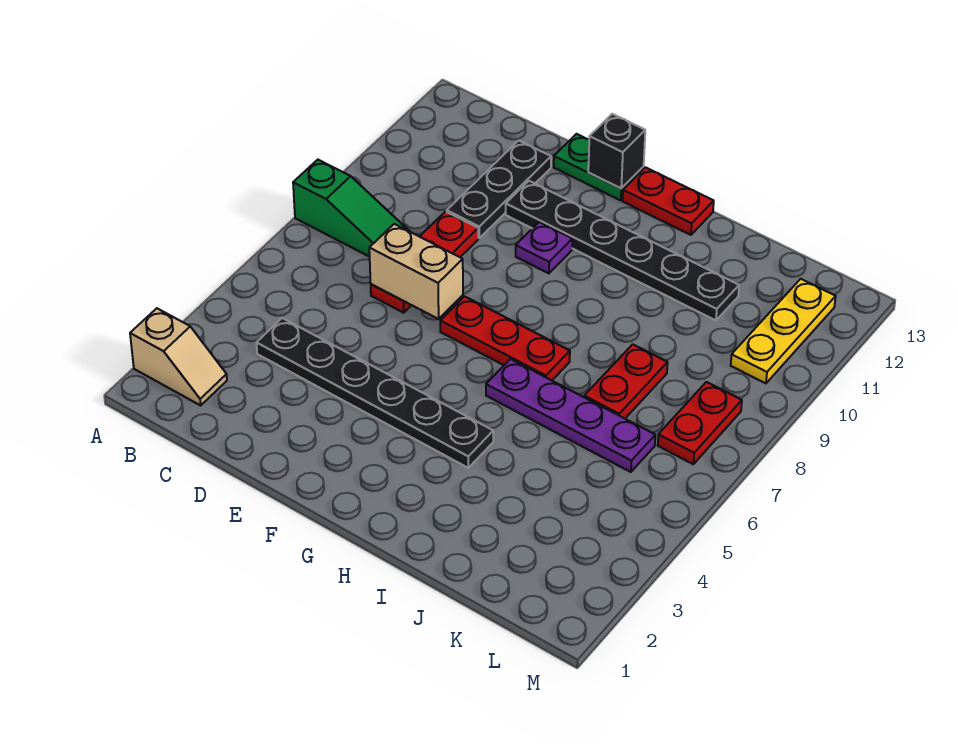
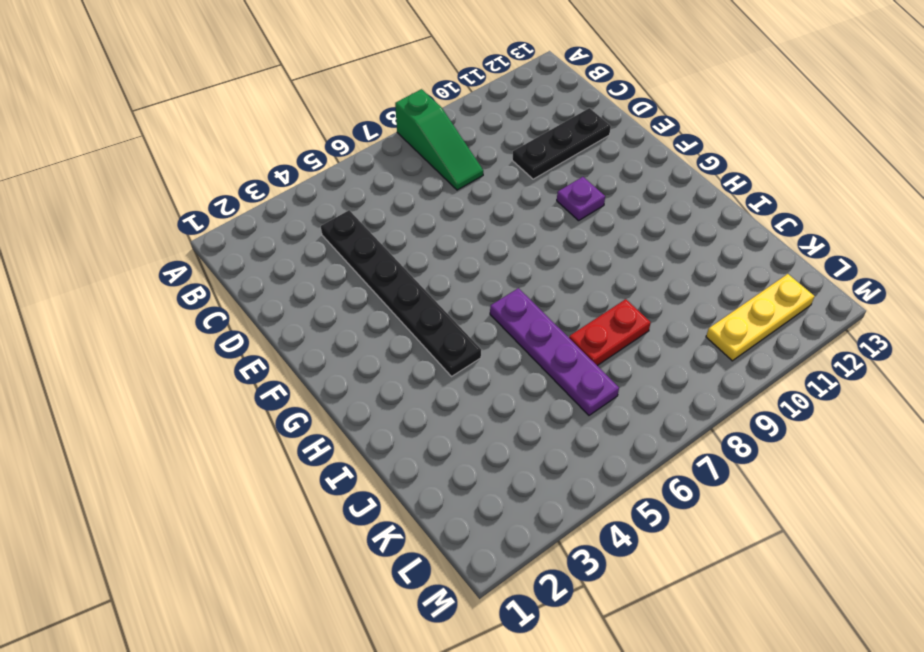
none -> tan slope A2:B2 level 1 top A
none -> red plate D7:D9 level 1
none -> black plate E11:J11 level 1

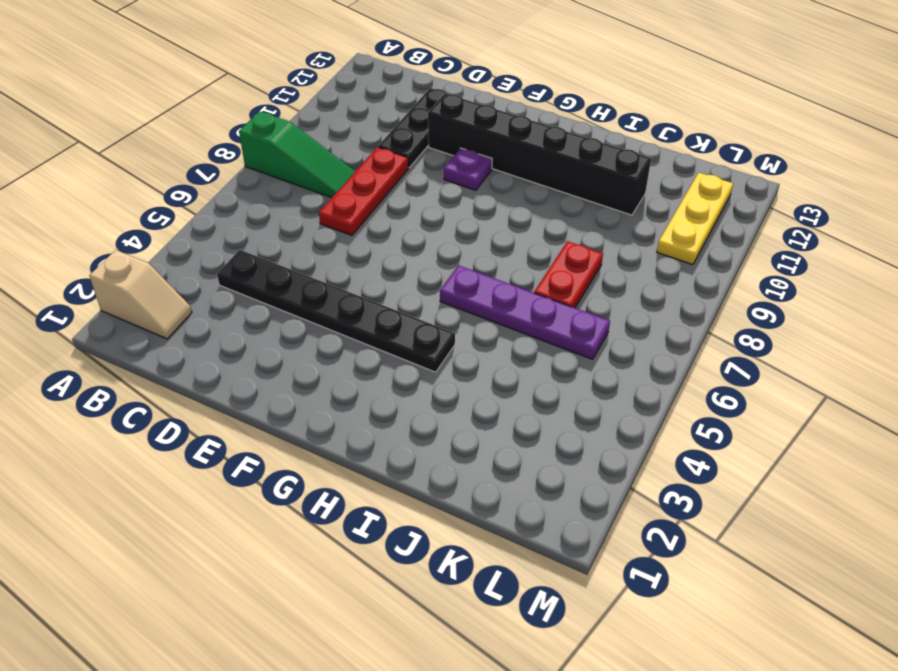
black brick E11:J11 level 1 -> black plate E11:J11 level 1
none -> green plate E13:F13 level 1
none -> red plate F7:H7 level 1
none -> red plate G13:H13 level 1

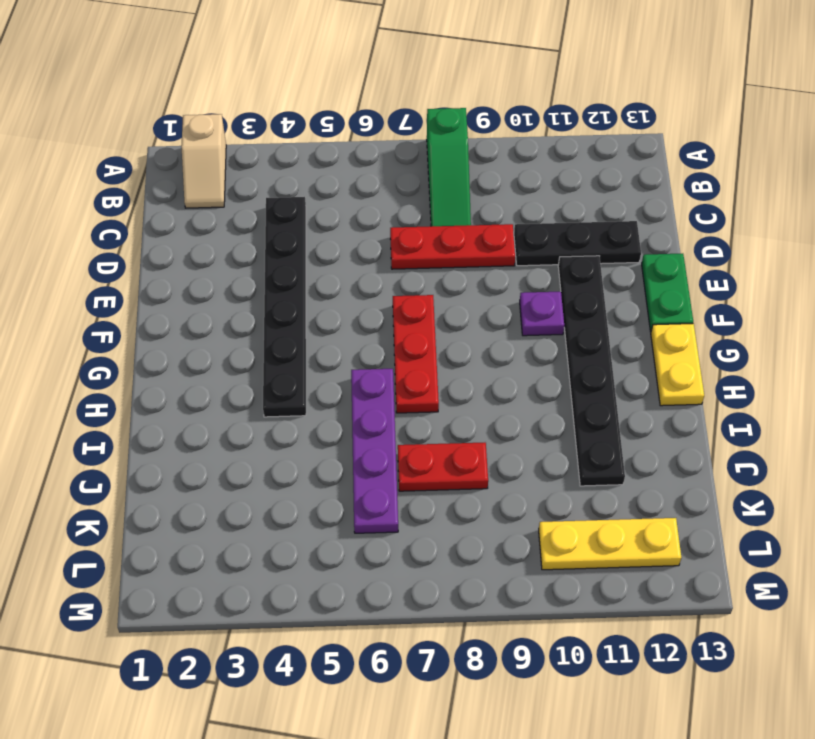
yellow plate G13:H13 level 1 -> red plate G13:H13 level 1
none -> red plate L7:L8 level 1
none -> tan brick D7:E7 level 2
none -> black brick F13 level 2

